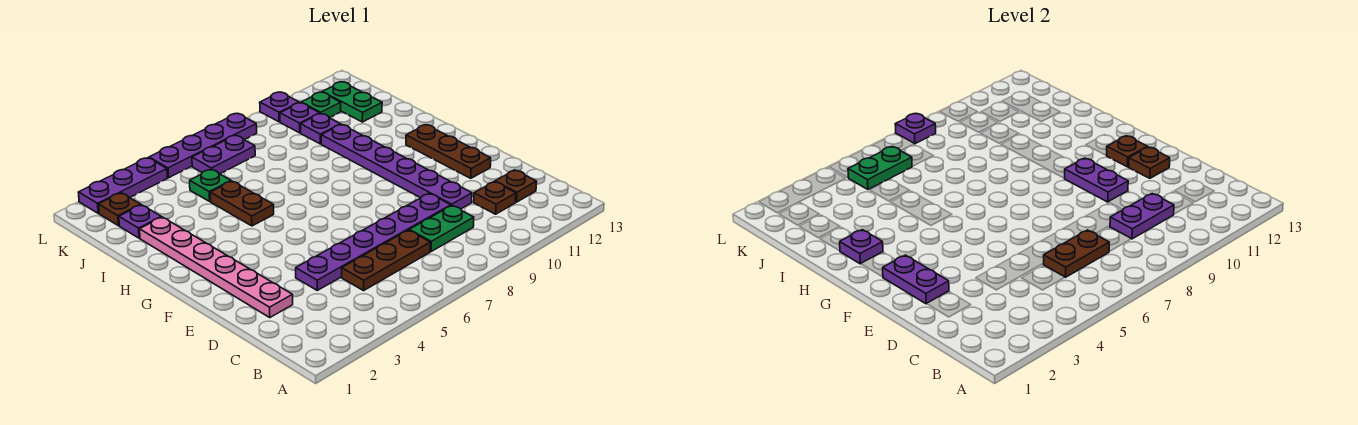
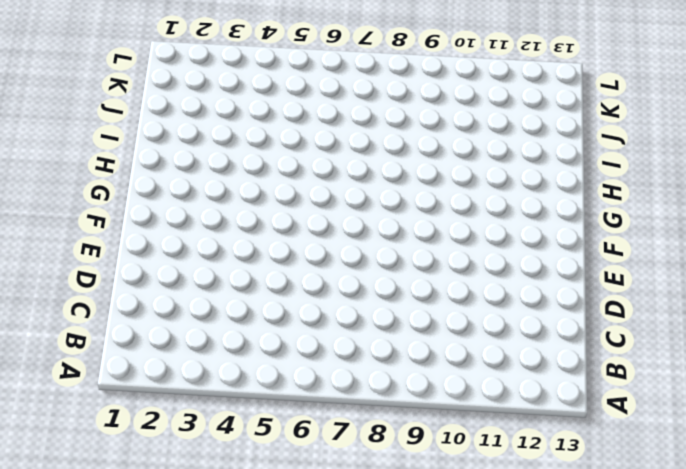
none -> brown plate C5:C7 level 1
none -> green plate C8:C9 level 1
none -> brown plate C11 level 1

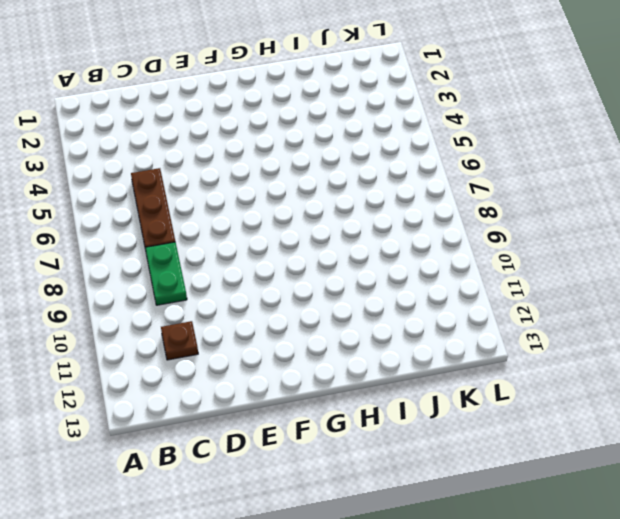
none -> brown plate C12 level 1
none -> pink plate D2:I2 level 1
none -> purple plate D4:D9 level 1

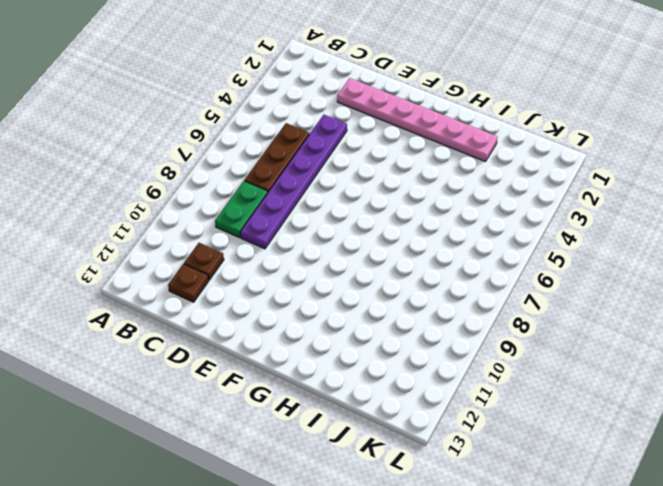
none -> purple plate D10:I10 level 1
none -> brown plate E12:G12 level 1
none -> brown plate H5:I5 level 1

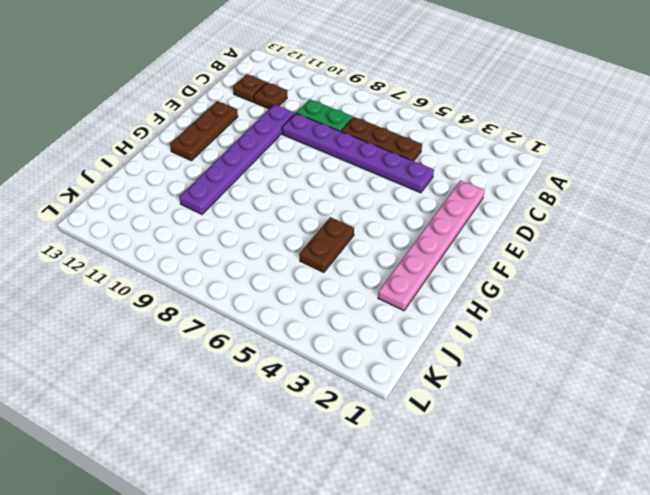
none -> purple plate J2 level 1
none -> green plate J5 level 1
none -> purple plate J10 level 1

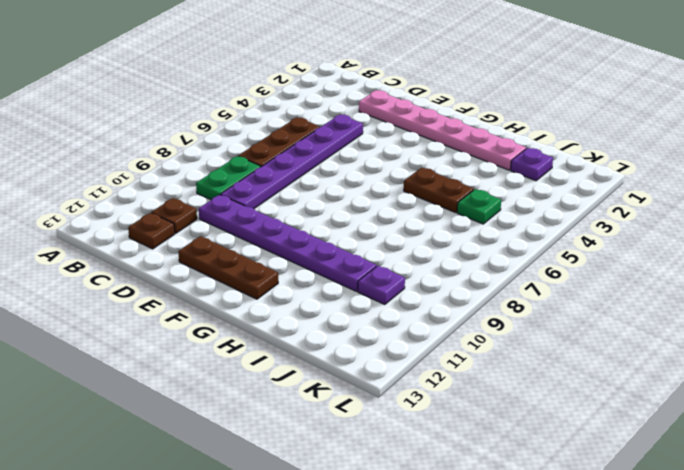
none -> green plate J12:K12 level 1
none -> brown plate K2 level 1
none -> purple plate K6:K7 level 1

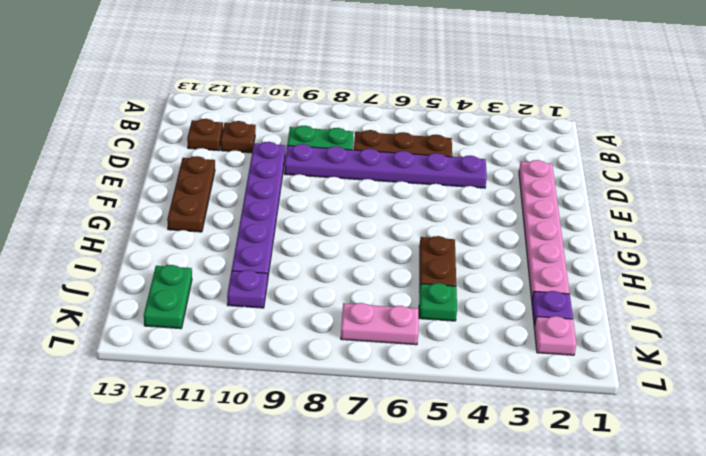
pink plate K2 level 1 -> brown plate K2 level 1
pink plate K6:K7 level 1 -> purple plate K6:K7 level 1
none -> purple plate K10 level 1
none -> green plate K11 level 1
none -> purple plate L2:L4 level 1

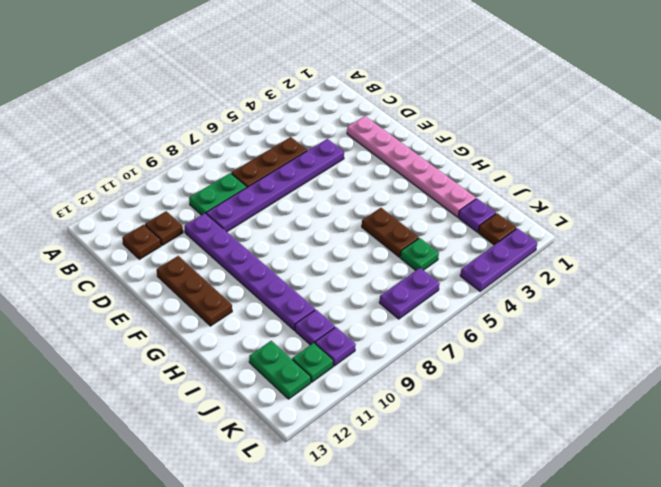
none -> purple plate L5:L8 level 1
none -> purple plate L10 level 1
none -> brown plate C6:C7 level 2

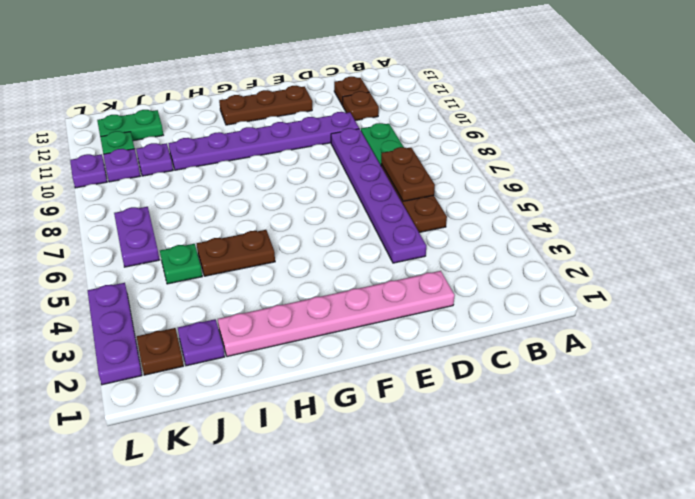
none -> purple plate L5:L8 level 1
none -> purple plate C9:C10 level 2
none -> purple plate E2:F2 level 2

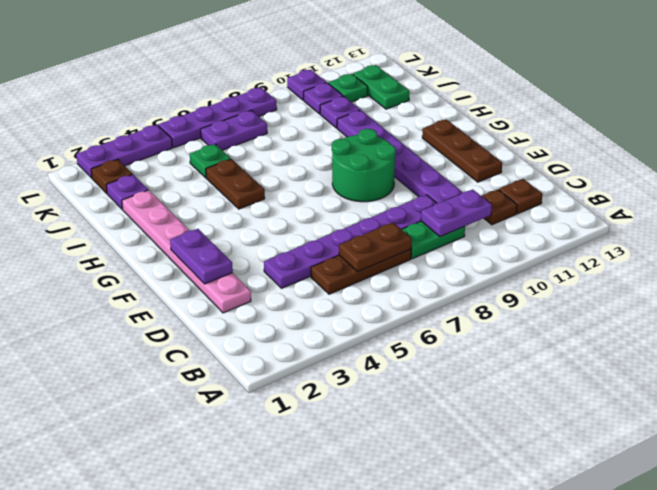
green round brick F8:G9 level 1 -> none
none -> purple plate E10:F10 level 2
none -> brown plate E12 level 2
none -> brown plate F12 level 2

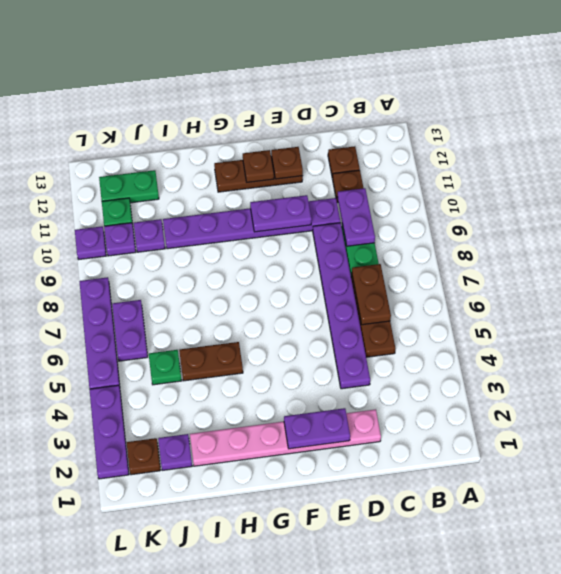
none -> purple plate H2 level 2
none -> green plate K5:K6 level 2
none -> purple plate L8 level 2

